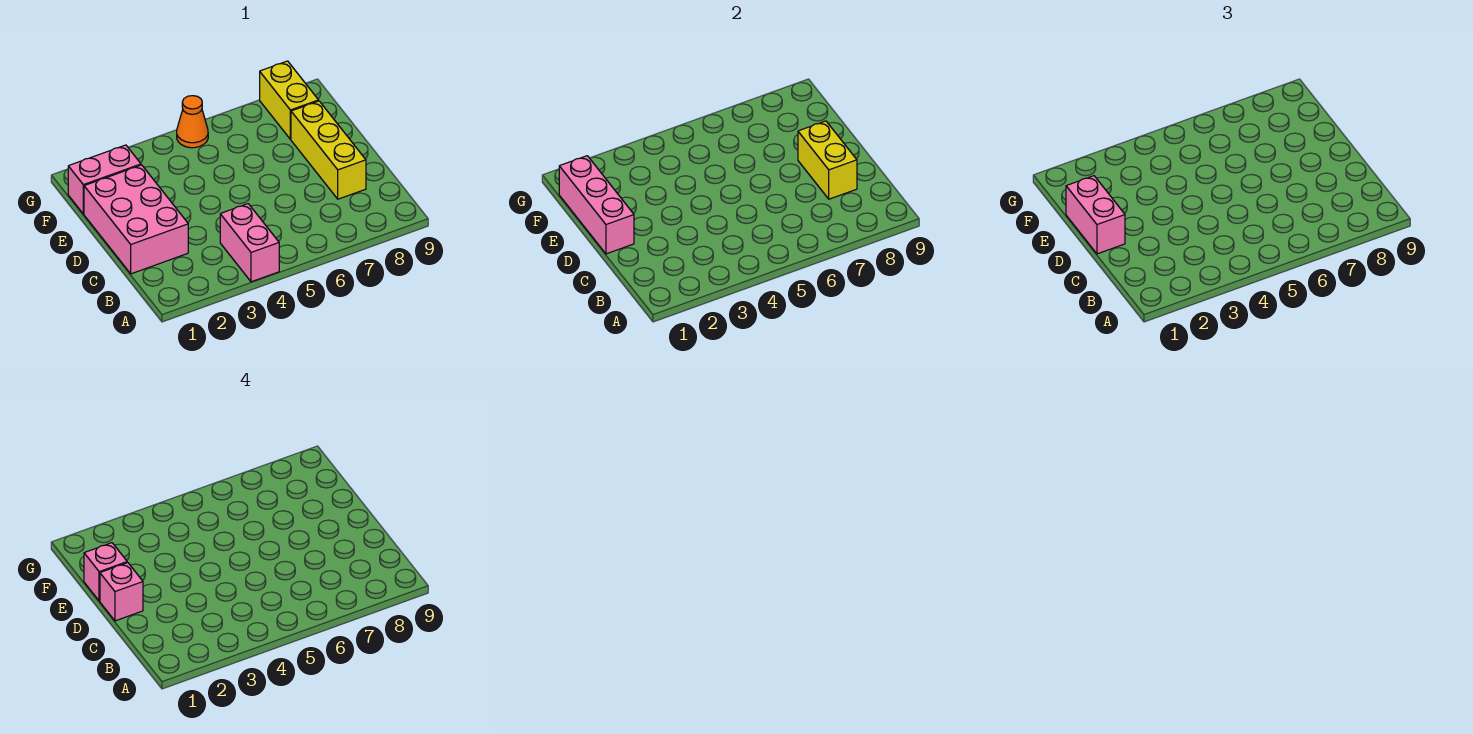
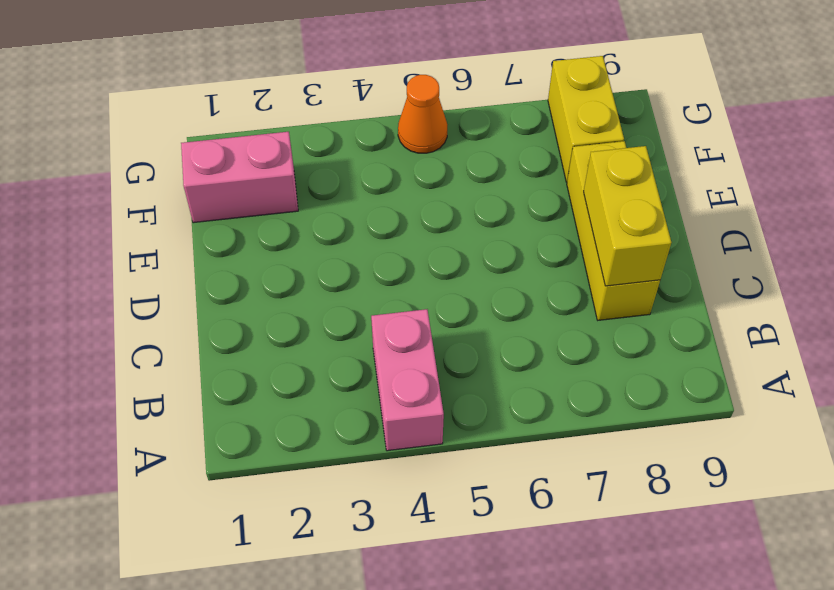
none -> pink brick C1:E2 level 1
none -> pink brick D1:F1 level 2

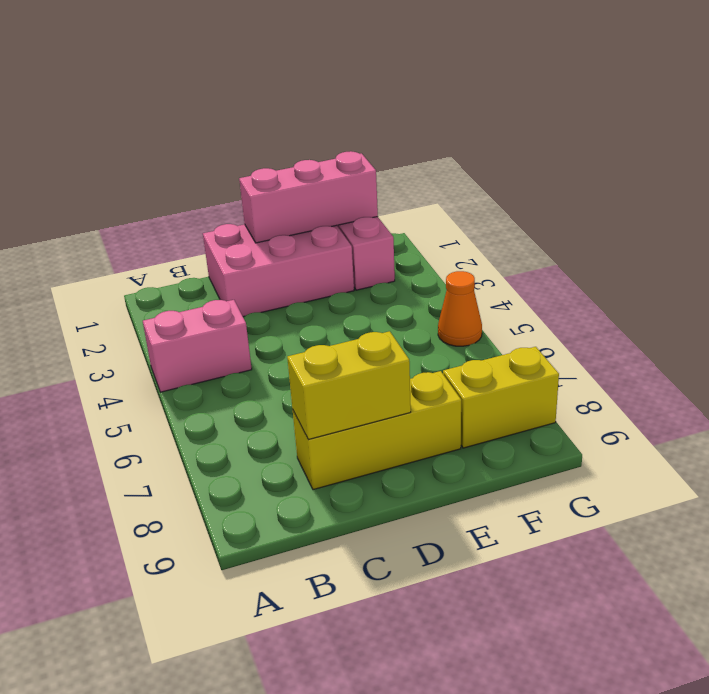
none -> pink brick D1:E1 level 3
none -> pink brick D1 level 4

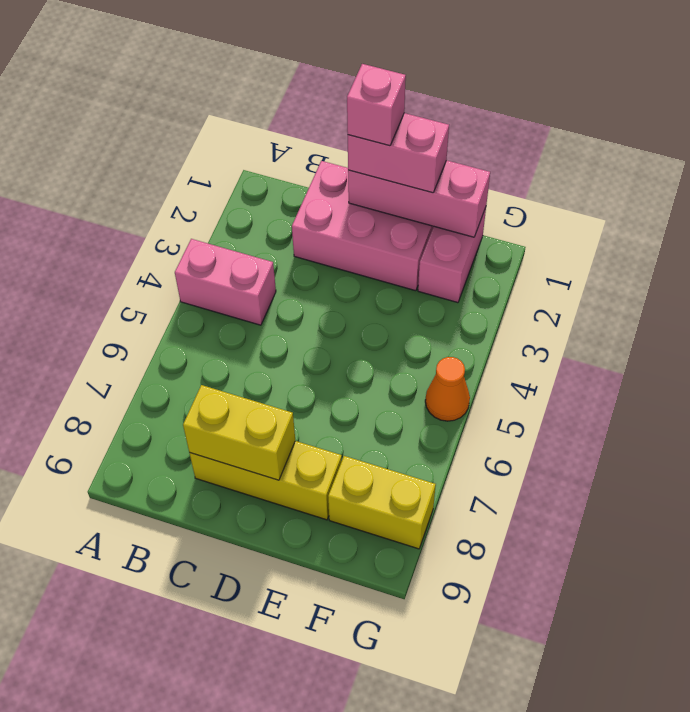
none -> pink brick E1 level 4

